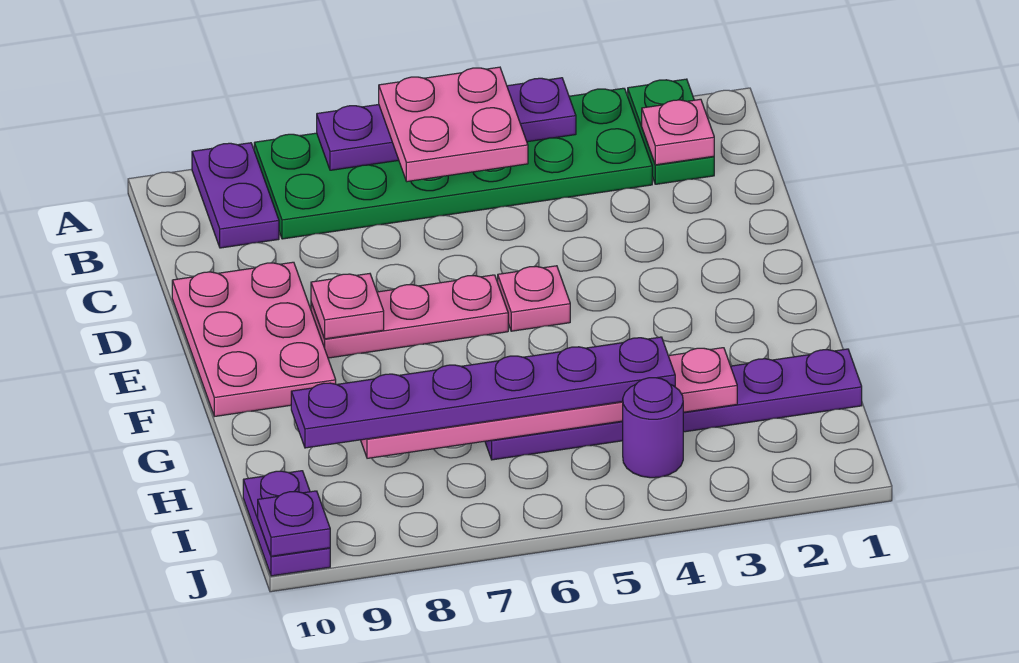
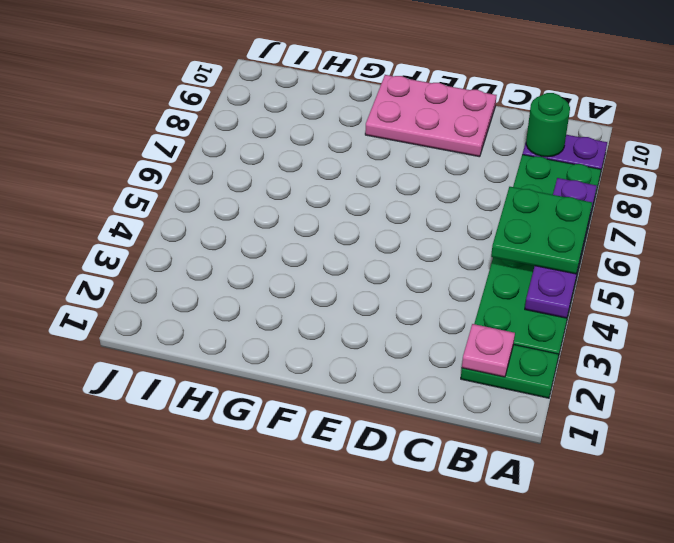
green plate A5:B6 level 3 -> pink plate A5:B6 level 3
green round brick B9 level 2 -> none
none -> pink plate E5 level 1
none -> pink plate E6:E8 level 1
none -> purple plate H1:H6 level 1

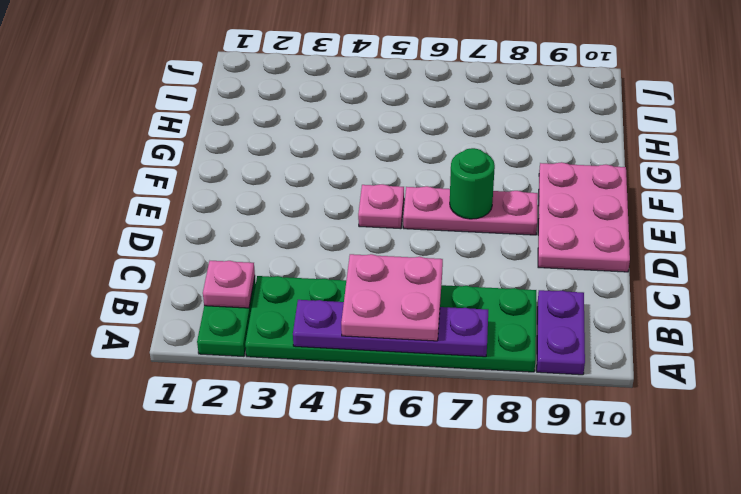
green round brick E7 level 2 -> none
none -> purple plate H1:H6 level 1
none -> purple round brick I4 level 1
none -> purple plate I10:J10 level 1

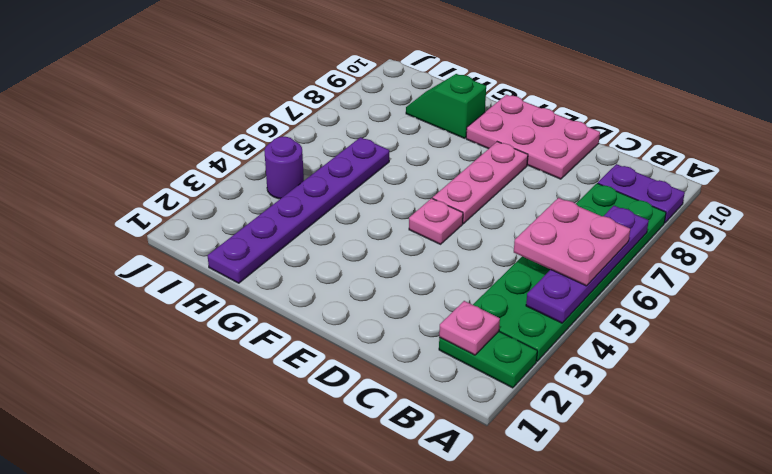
green slope G9:H9 level 1 top G -> none
none -> purple plate I10:J10 level 1
none -> pink plate E8 level 2
none -> pink plate H3:H8 level 2

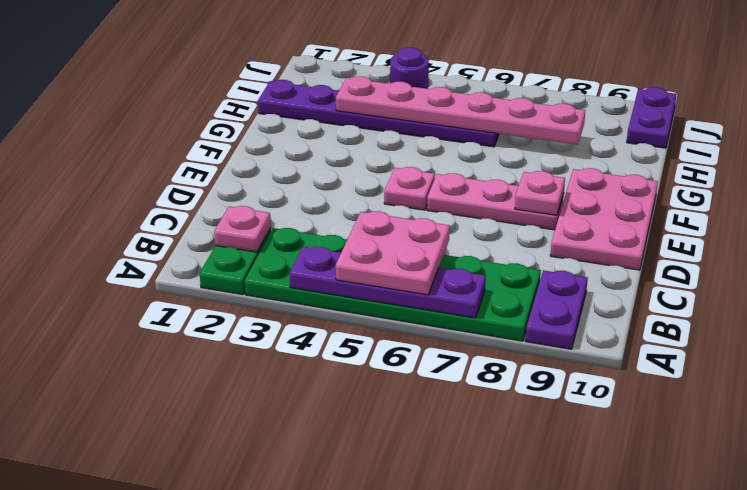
none -> purple plate J10 level 2
none -> purple plate H4:H9 level 3

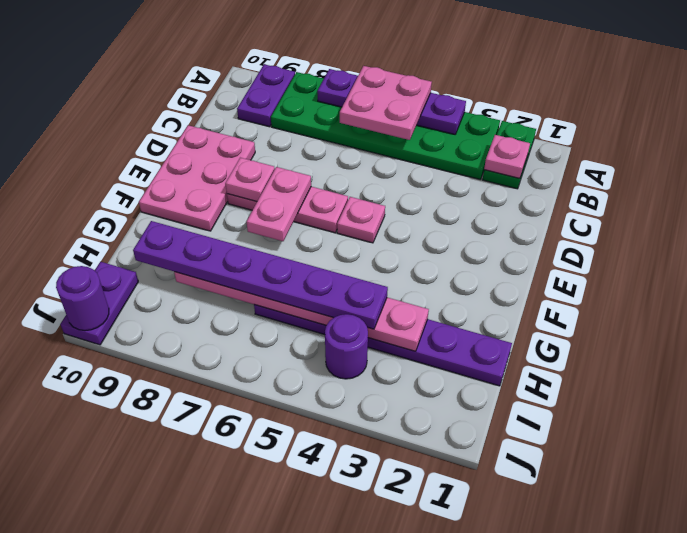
pink plate E7:F7 level 2 -> none
purple round brick J10 level 2 -> purple plate J10 level 2

